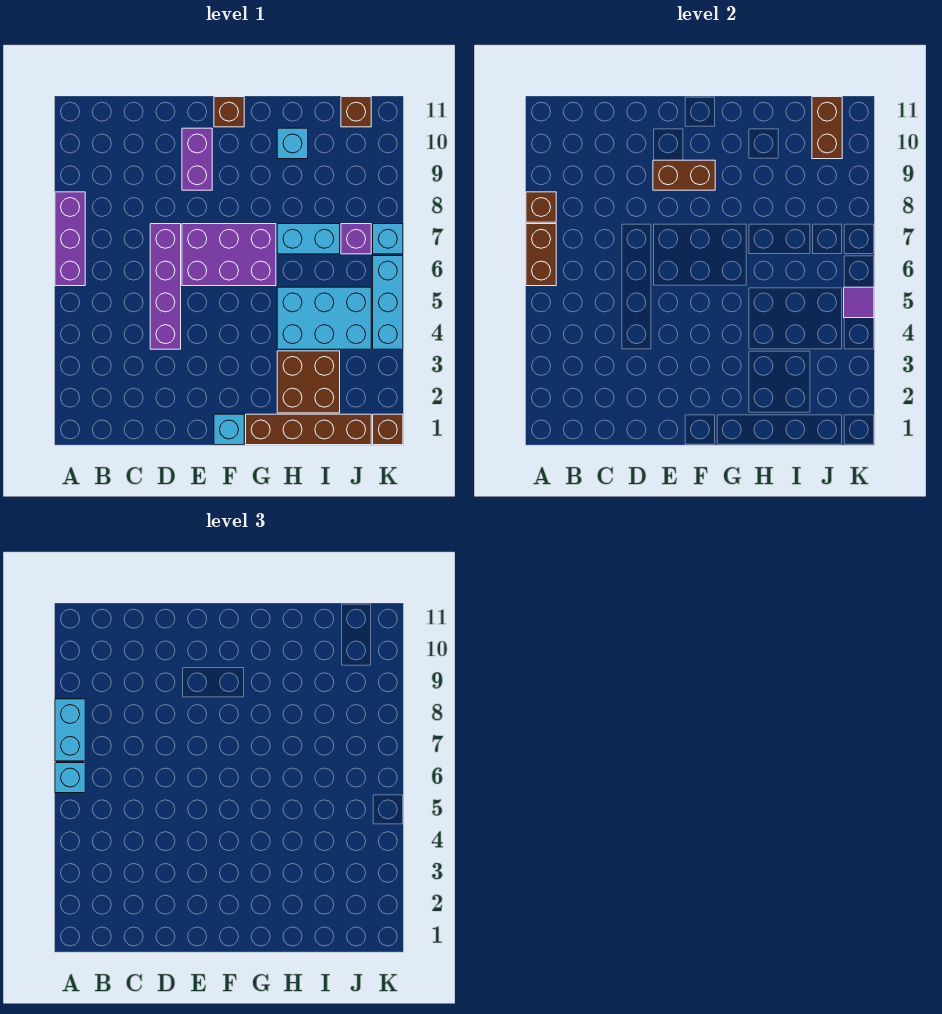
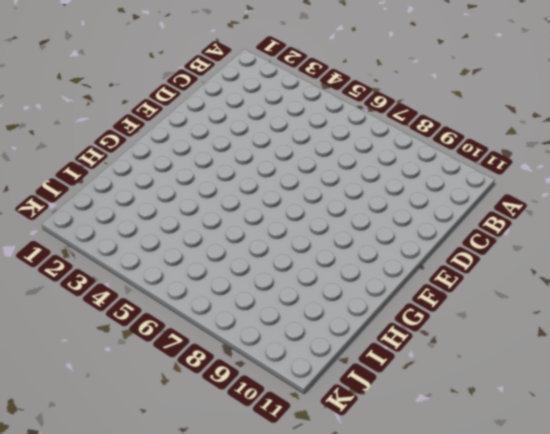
none -> purple brick A6:A8 level 1
none -> purple brick D4:D7 level 1
none -> purple brick E6:G7 level 1

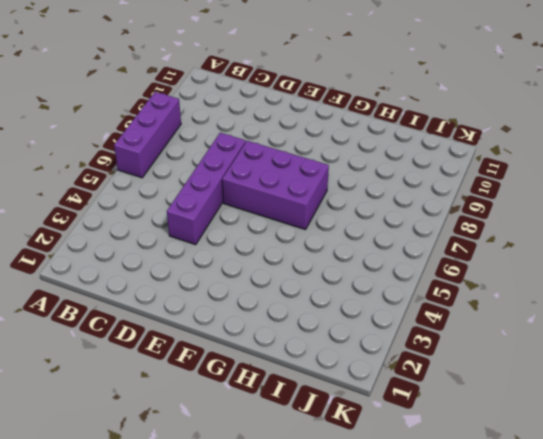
none -> purple brick E9:E10 level 1
none -> cyan brick F1 level 1
none -> brown brick F11 level 1

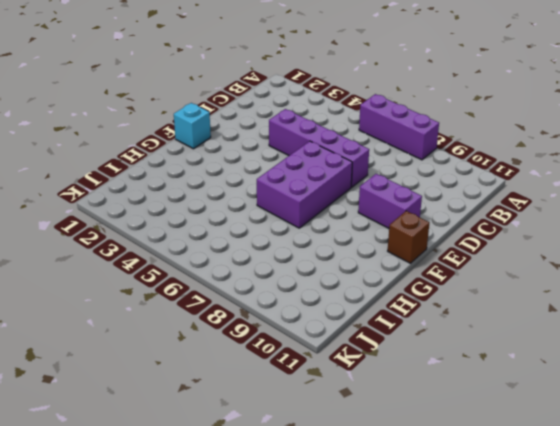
none -> brown brick G1:J1 level 1
none -> brown brick H2:I3 level 1
none -> cyan brick H4:J5 level 1

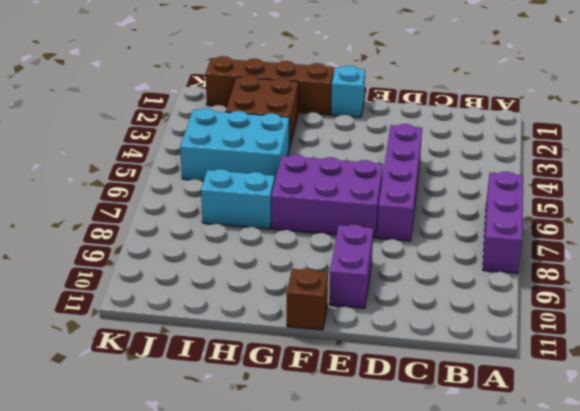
none -> cyan brick H10 level 1
none -> purple brick J7 level 1
none -> brown brick J11 level 1

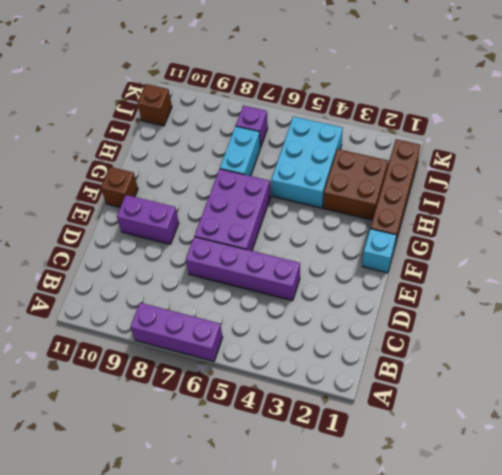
none -> cyan brick H10 level 1
none -> brown brick K1 level 1
none -> cyan brick K4:K6 level 1

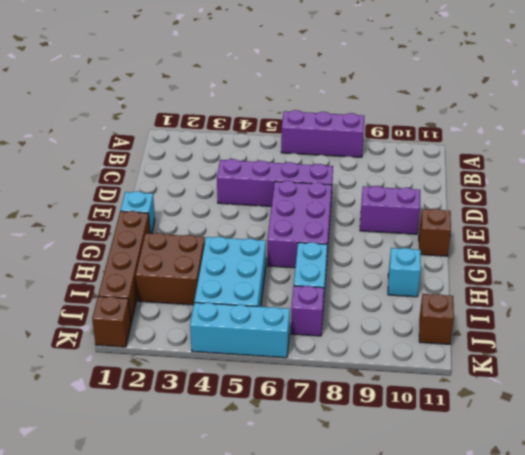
none -> cyan brick K7 level 1
none -> brown brick A6:A7 level 2
none -> brown brick A8 level 2

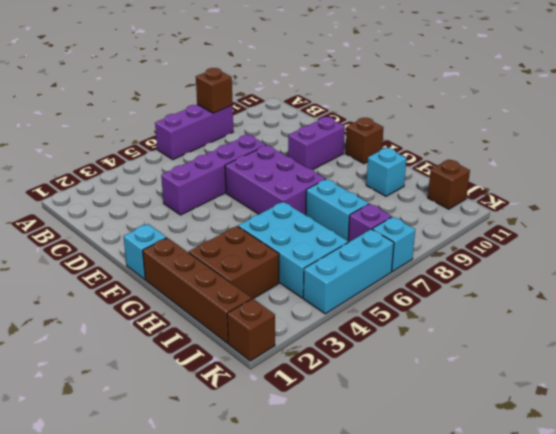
none -> brown brick A6:A7 level 2
none -> brown brick E9:F9 level 2
none -> brown brick J10:J11 level 2

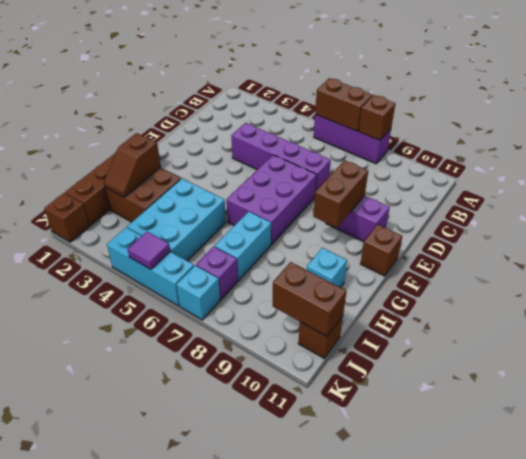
brown slope H2:I2 level 2 top H -> none
none -> cyan brick F1 level 1
none -> cyan brick A6 level 3
none -> cyan brick A7:A8 level 3

